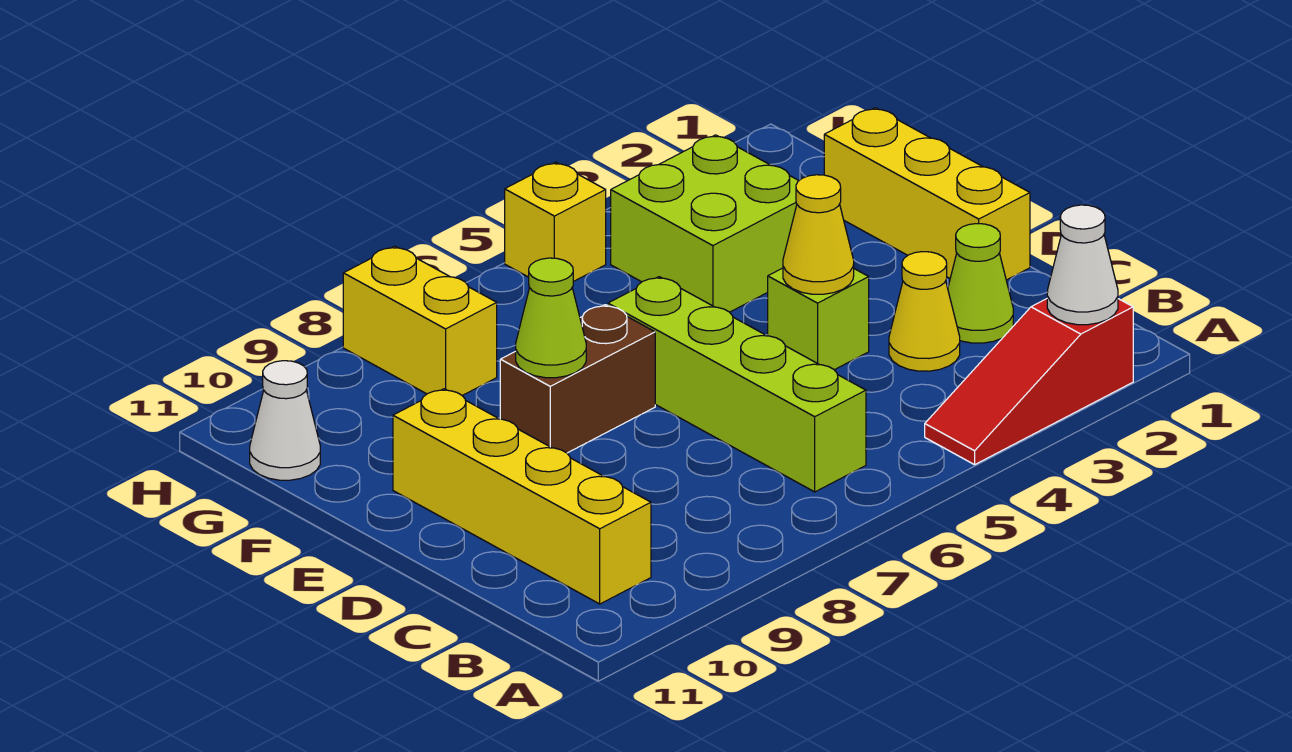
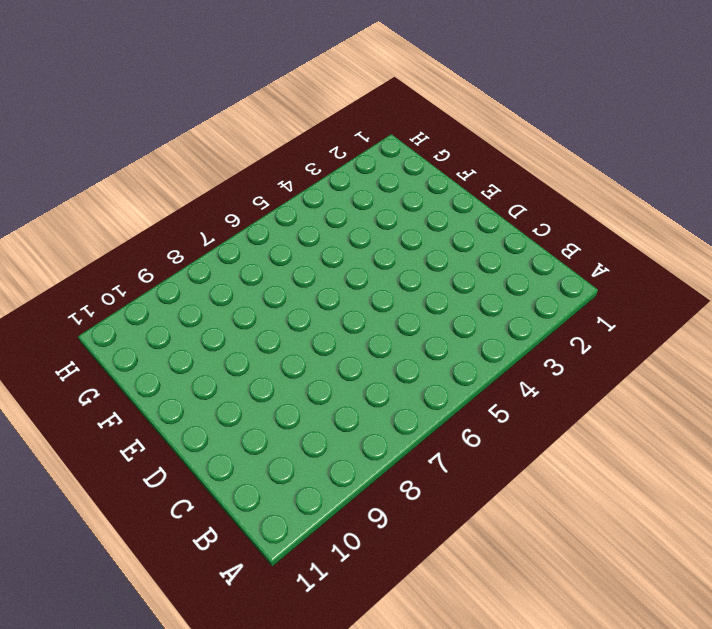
none -> red slope A2:A4 level 1 top 2
none -> lime brick B6:E6 level 1
none -> yellow brick B10:E10 level 1

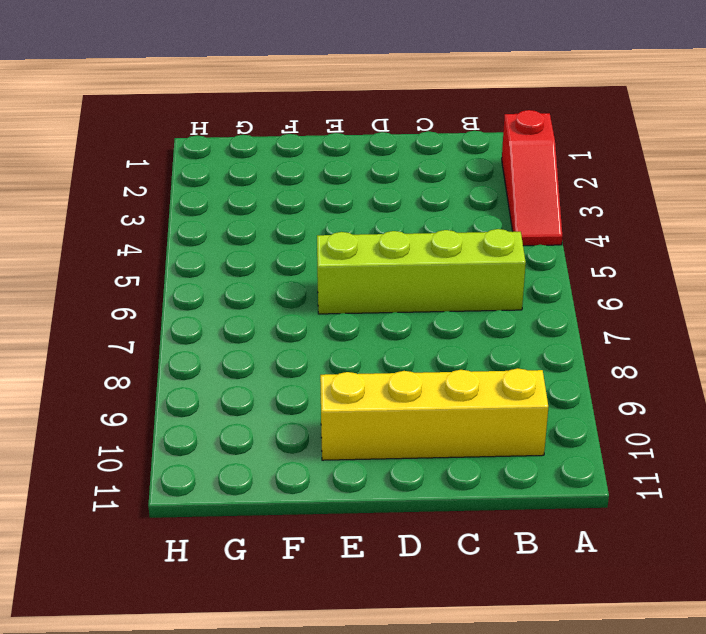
none -> lime cone C2 level 1
none -> yellow cone C3 level 1
none -> yellow brick D1:F1 level 1

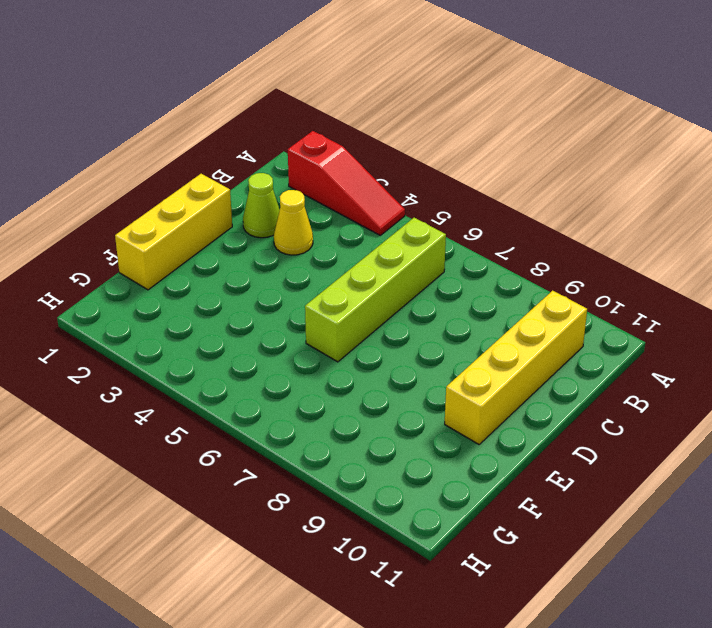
none -> lime brick D4 level 1
none -> brown brick E7:E8 level 1
none -> lime brick F3:G4 level 1

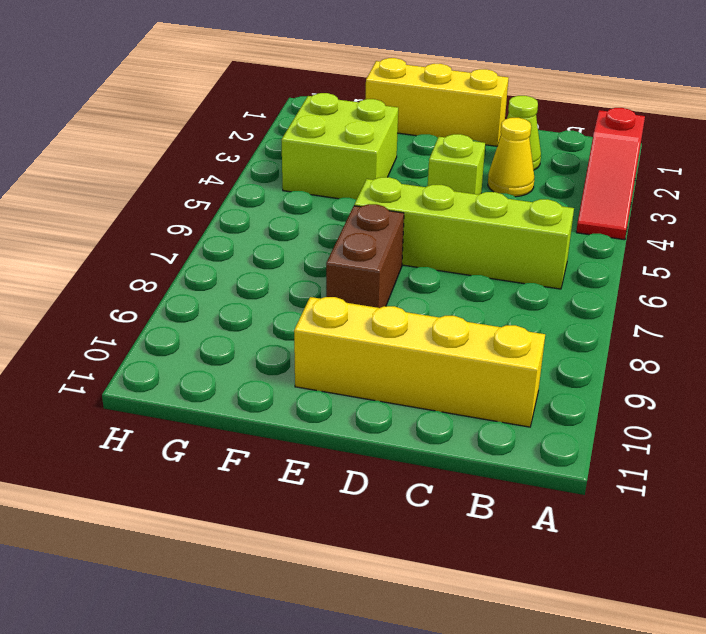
none -> yellow brick G8:H8 level 1
none -> white cone G11 level 1
none -> yellow brick H5 level 1

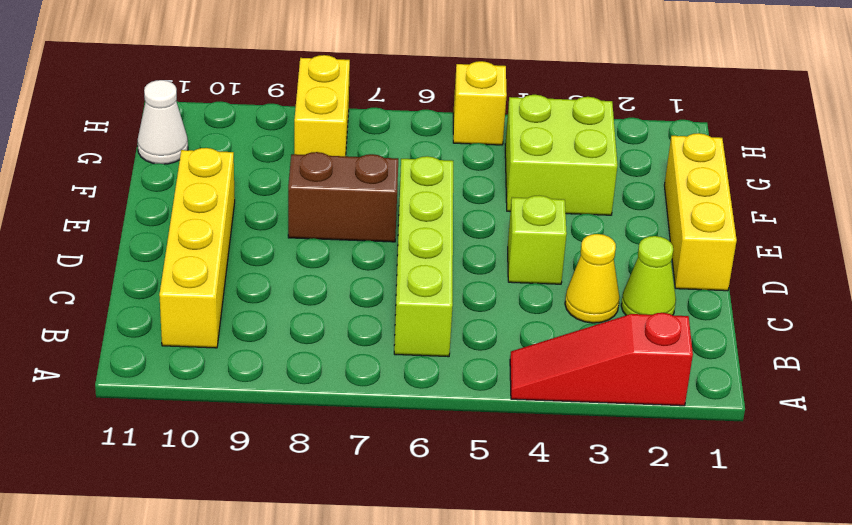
none -> white cone A2 level 2
none -> yellow cone D4 level 2
none -> lime cone E8 level 2

